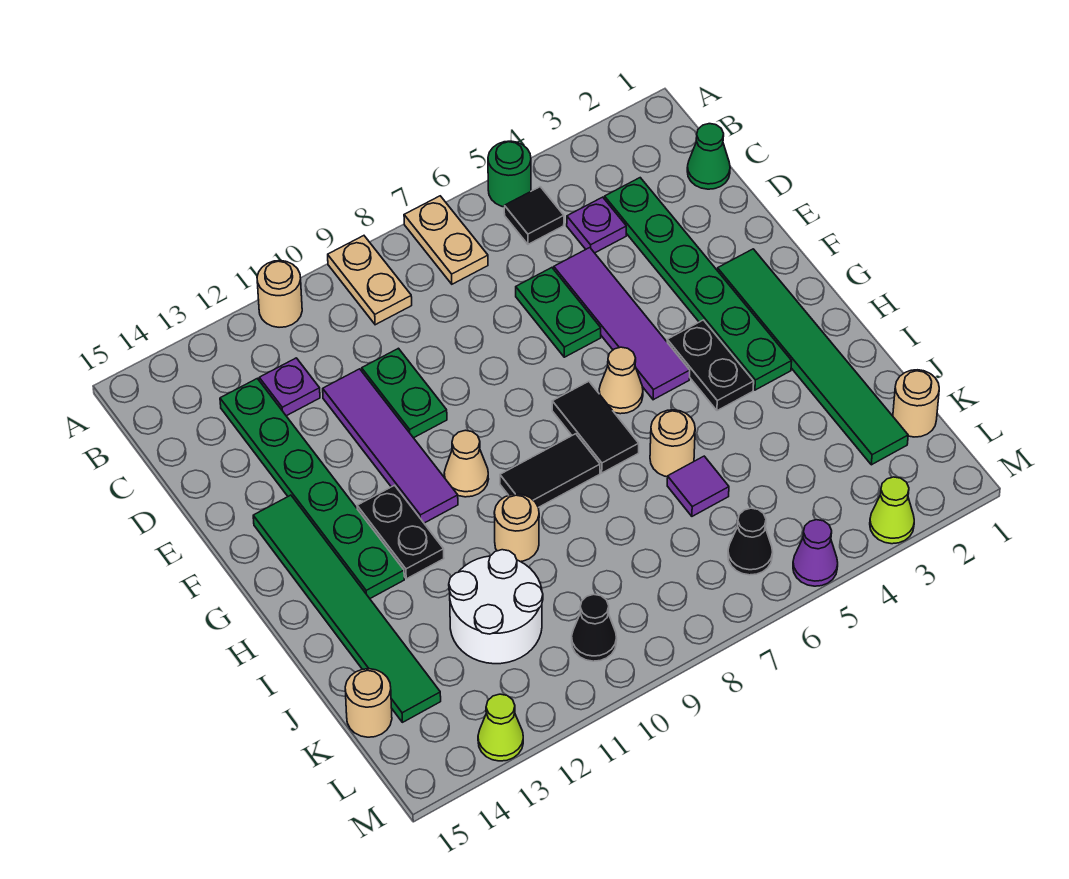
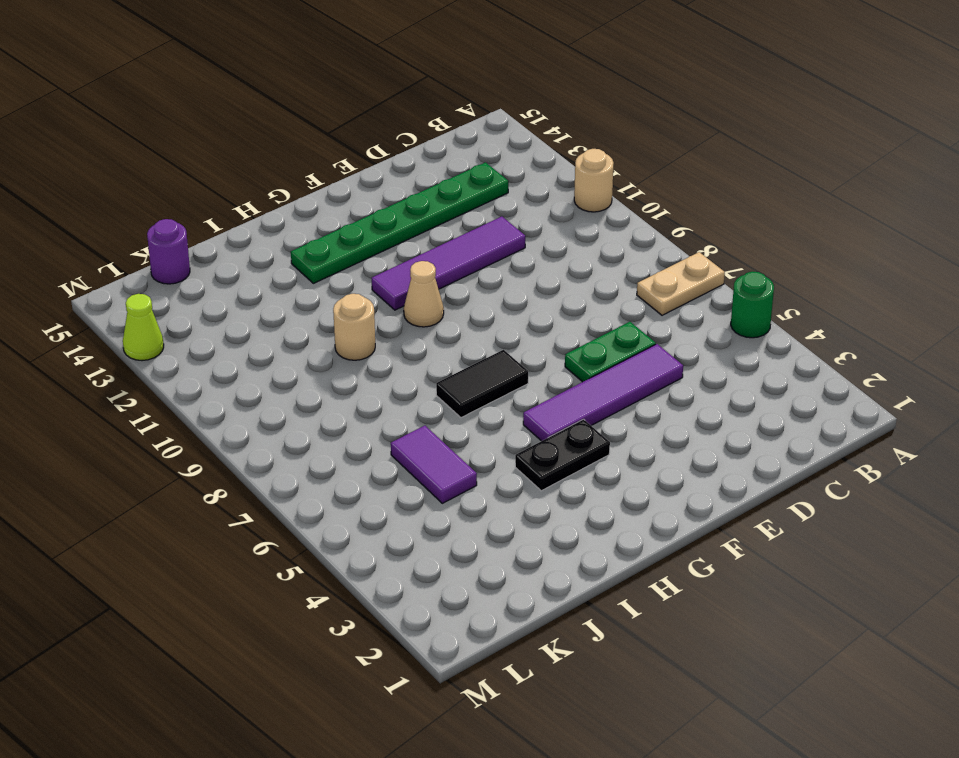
purple tile J5:J6 level 1 -> purple tile J6 level 1
purple round brick K15 level 1 -> tan round brick K15 level 1
none -> tan plate A9:B9 level 1
none -> black tile B5 level 1
none -> green cone C1 level 1
none -> green plate C3:H3 level 1

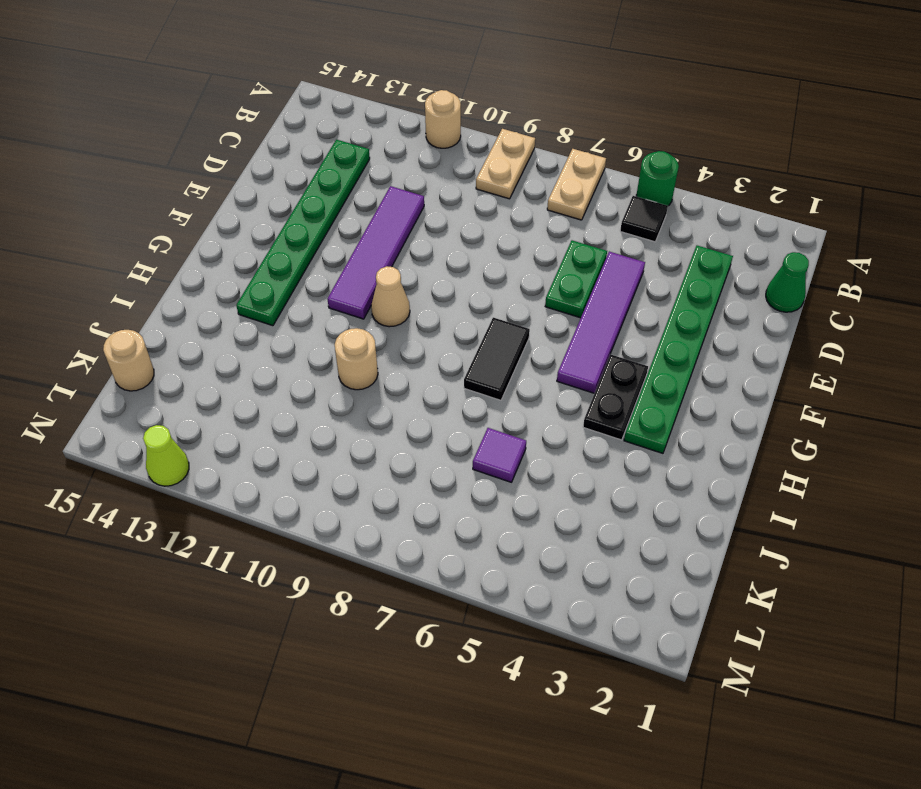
none -> purple plate C4 level 1
none -> purple plate C12 level 1
none -> green plate D10:E10 level 1
none -> green tile F2:K2 level 1

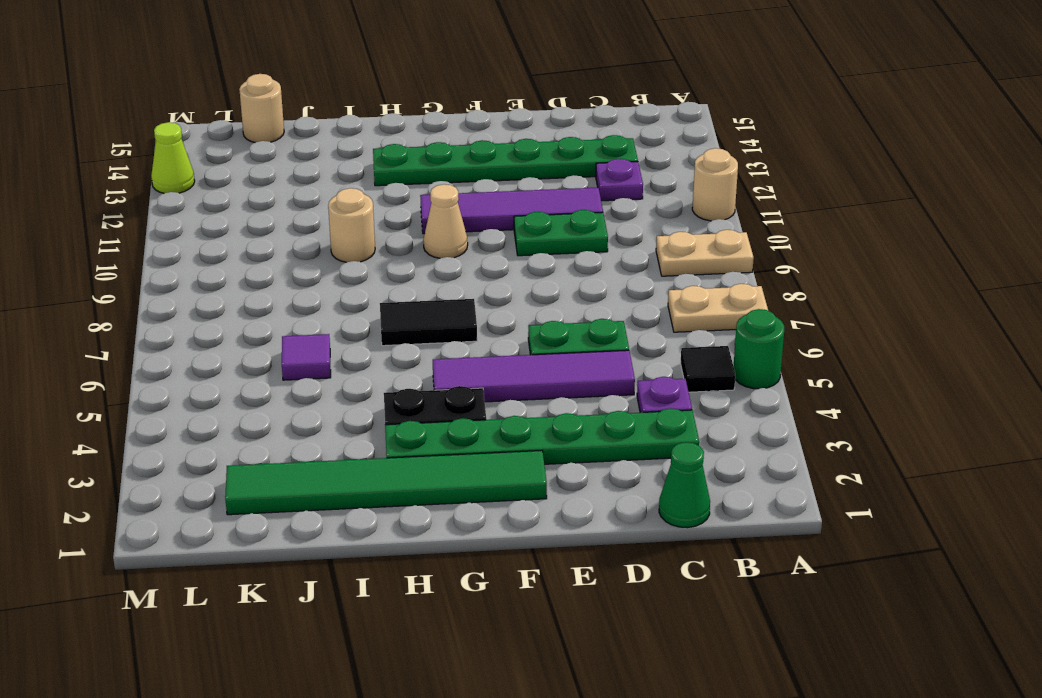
none -> green tile F14:K14 level 1
none -> tan cone G6 level 1
none -> black plate G12:H12 level 1
none -> black tile H8:H9 level 1

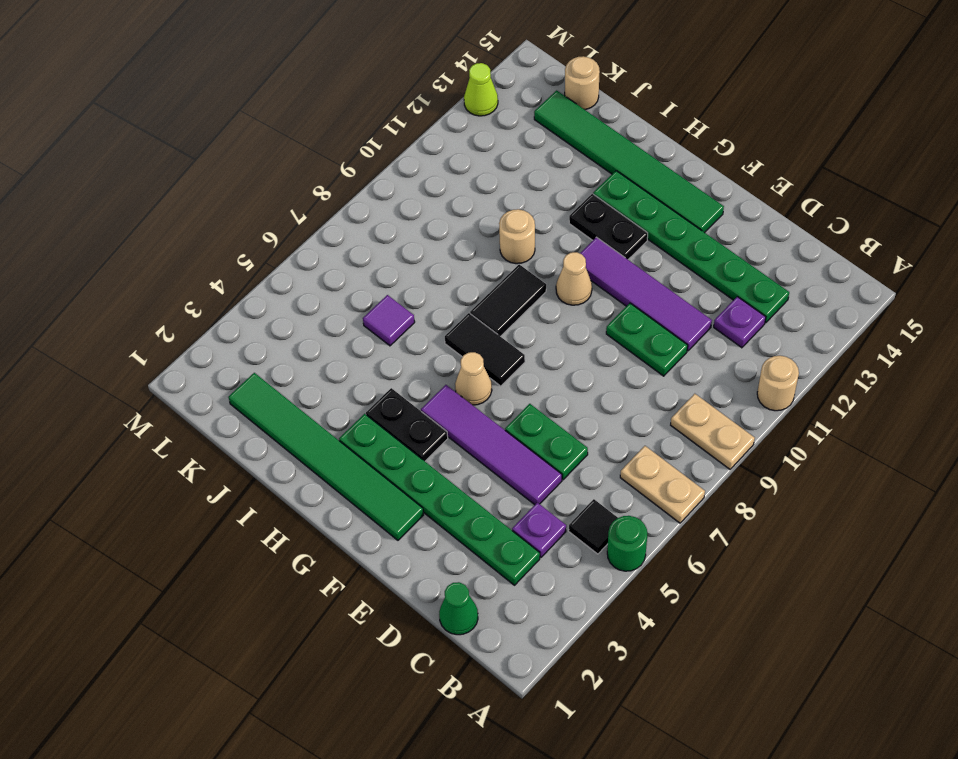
none -> tan round brick I6 level 1
none -> white round brick J11:K12 level 1
none -> tan round brick K1 level 1
none -> black cone L6 level 1

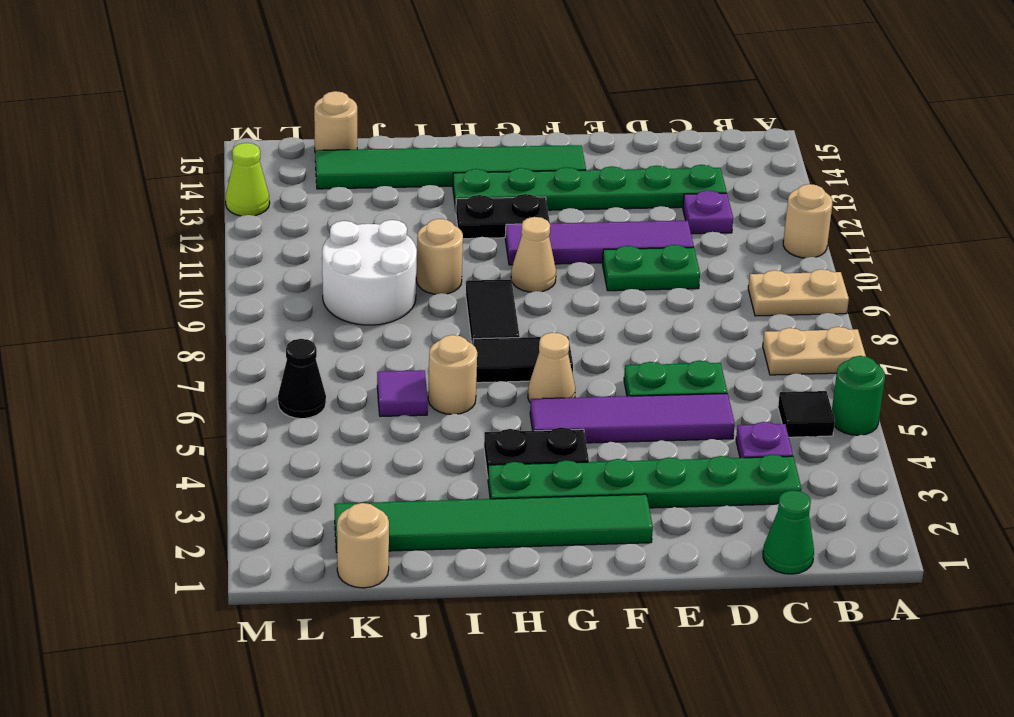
white round brick J9:K10 level 1 -> white round brick J11:K12 level 1
none -> black cone L10 level 1
none -> lime cone M3 level 1
none -> purple cone M5 level 1

